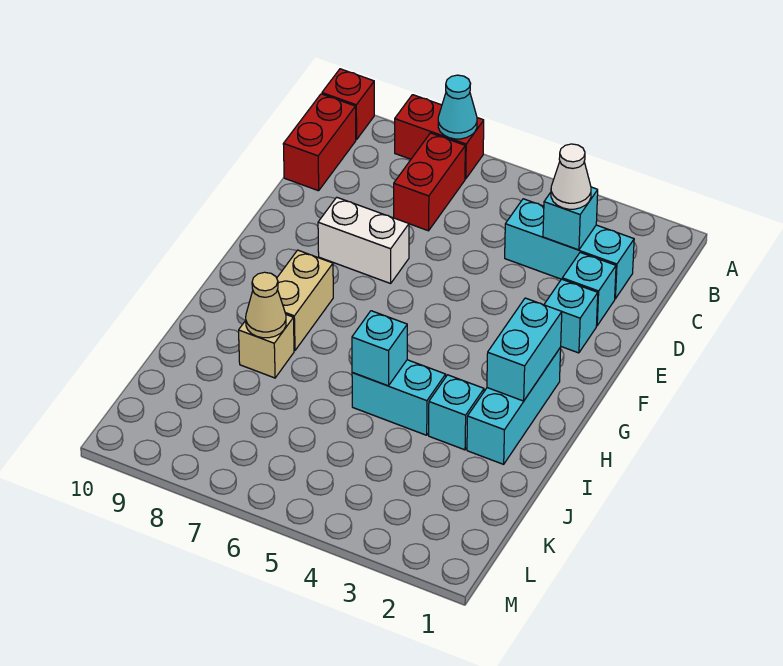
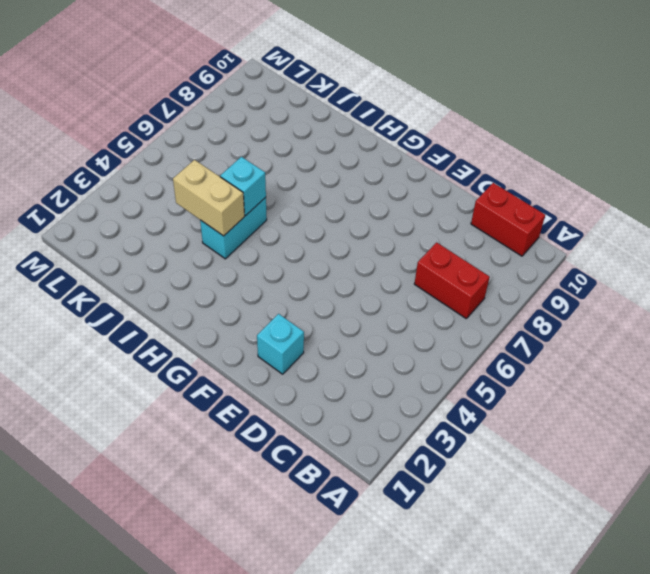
tan brick I4:J4 level 2 -> tan brick G8:H8 level 1
none -> red brick A7:A8 level 1
none -> red brick A10 level 1
none -> cyan brick C2:C4 level 1

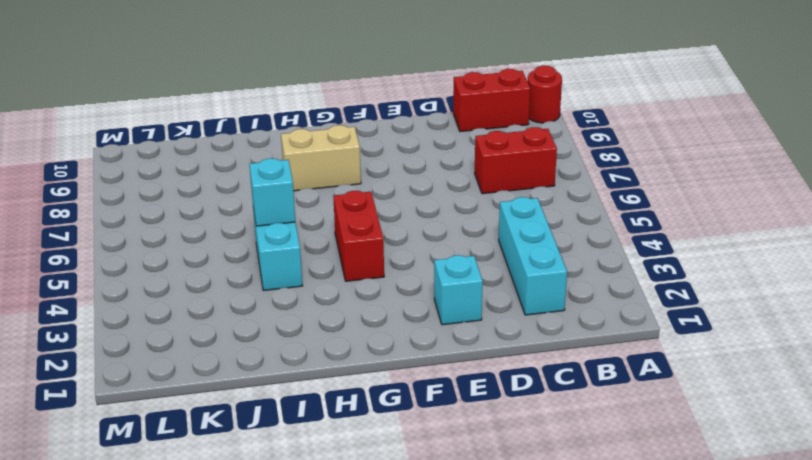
red round brick A10 level 1 -> red brick A10 level 1
red brick G4:G5 level 1 -> red brick A7:A8 level 1
none -> cyan brick D2 level 1
none -> white brick E7:E8 level 1
none -> cyan brick G2:I2 level 1

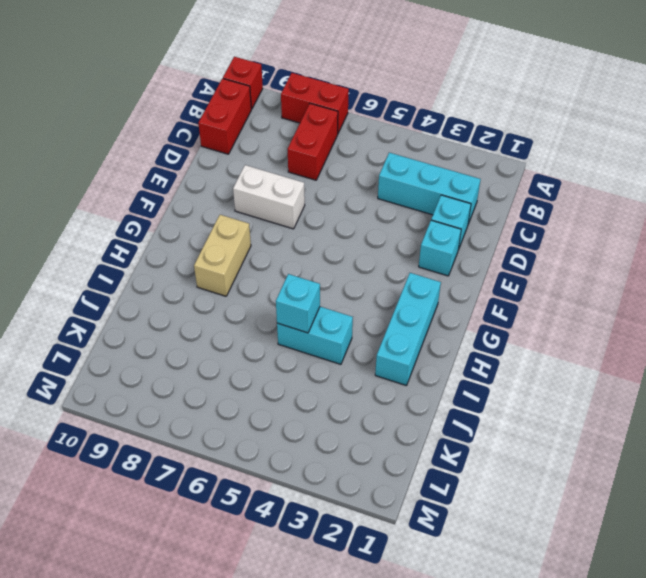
none -> cyan brick I3 level 1
none -> tan brick I8 level 1
none -> cyan cone A7 level 2

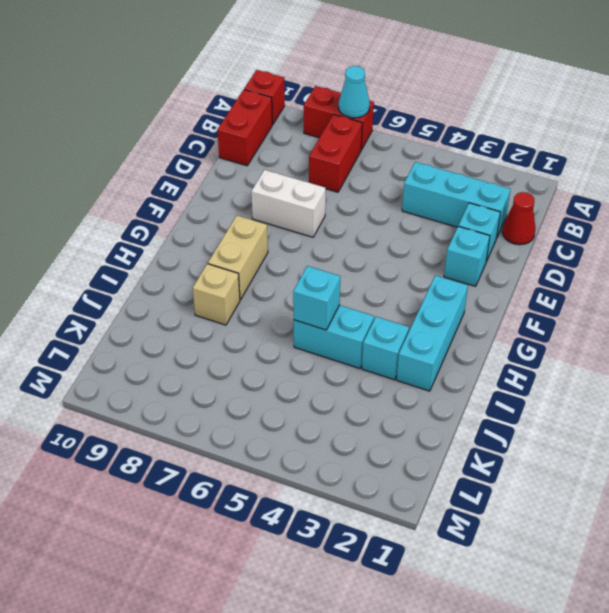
red cone C1 level 1 -> none
none -> cyan brick C3 level 2
none -> cyan brick G2:H2 level 2
none -> tan cone I8 level 2

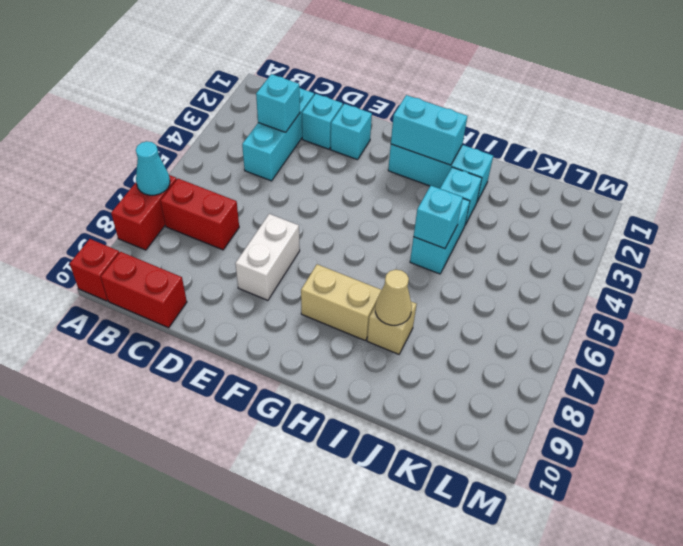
none -> white cone C3 level 3

